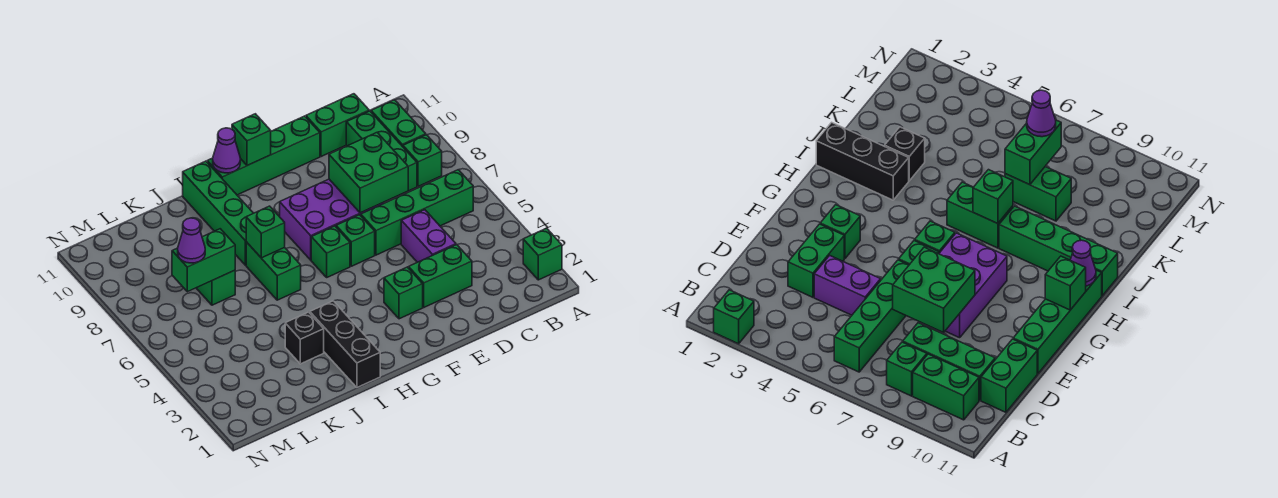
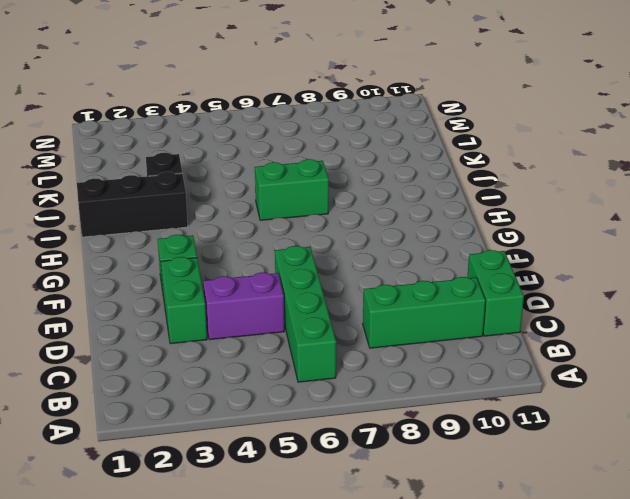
none -> green brick A2 level 1
none -> green brick B8 level 1
none -> green brick B9:B10 level 1

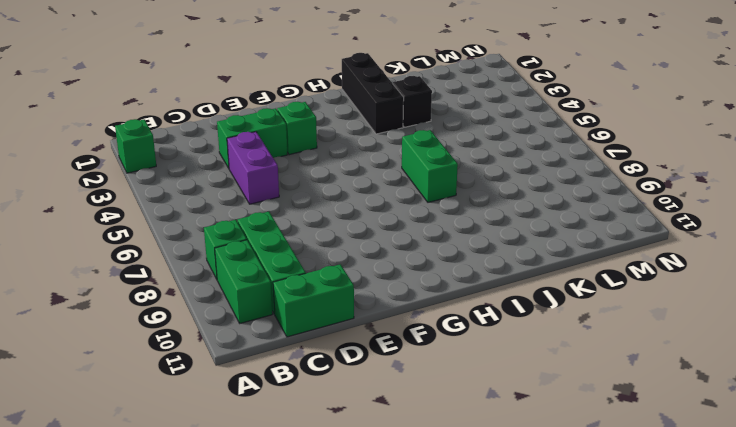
none -> green brick B6:E6 level 1
none -> purple brick E7:G8 level 1
none -> green brick E11:H11 level 1

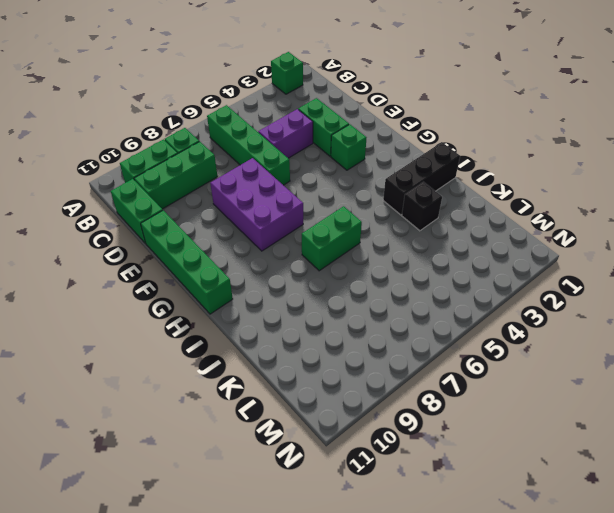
none -> green brick F6 level 1
none -> green brick G6 level 1
none -> green brick I8:I11 level 1

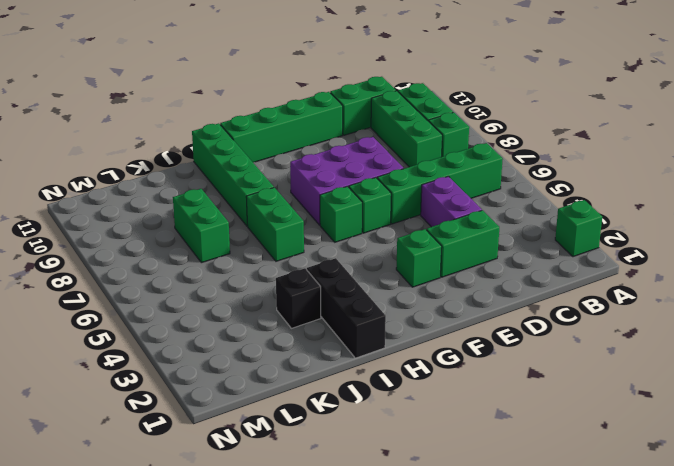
none -> green brick D7:E8 level 2
none -> green brick G11 level 2
none -> purple cone H11 level 2

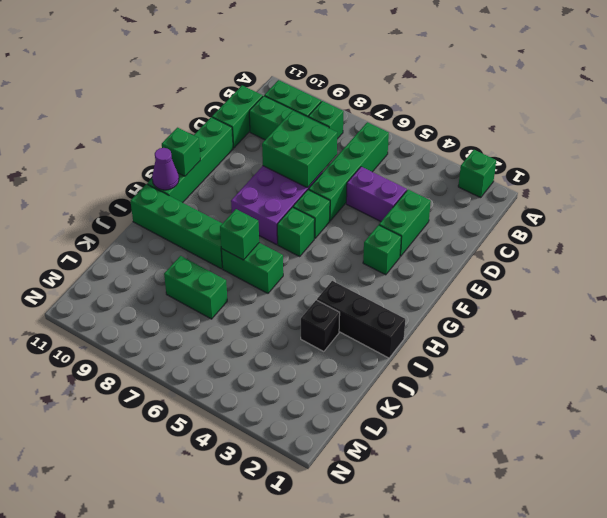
none -> green brick K7:L7 level 2
none -> purple cone L7 level 3

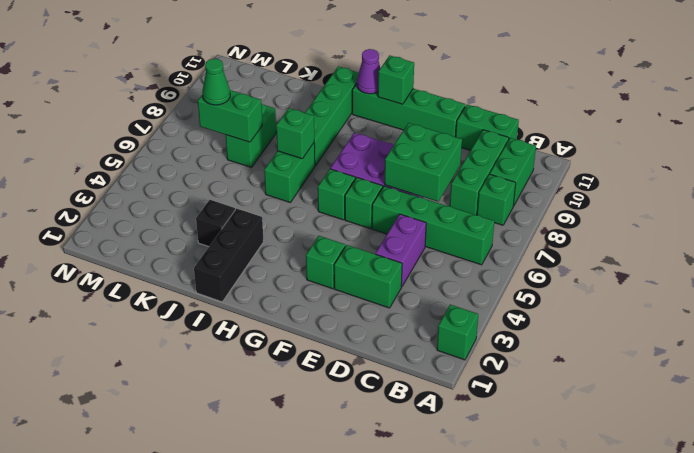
green cone L7 level 3 -> purple cone L7 level 3

